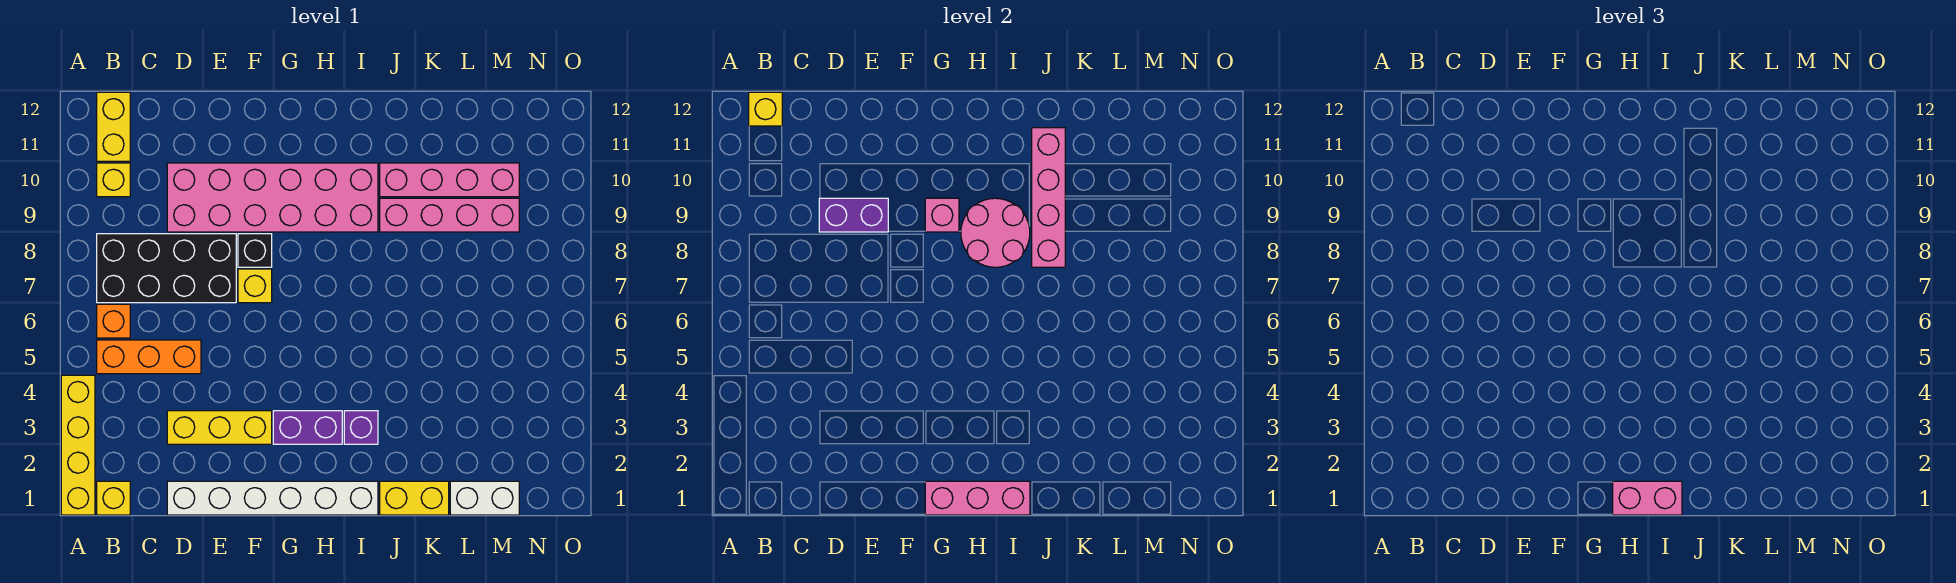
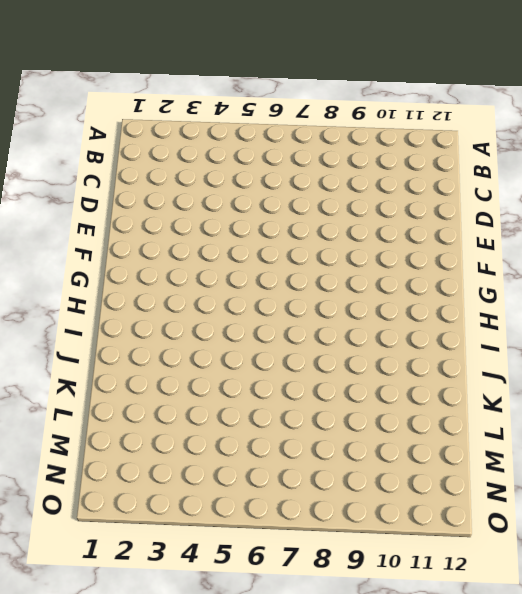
none -> yellow brick A1:A4 level 1
none -> yellow brick B1 level 1
none -> orange brick B5:D5 level 1

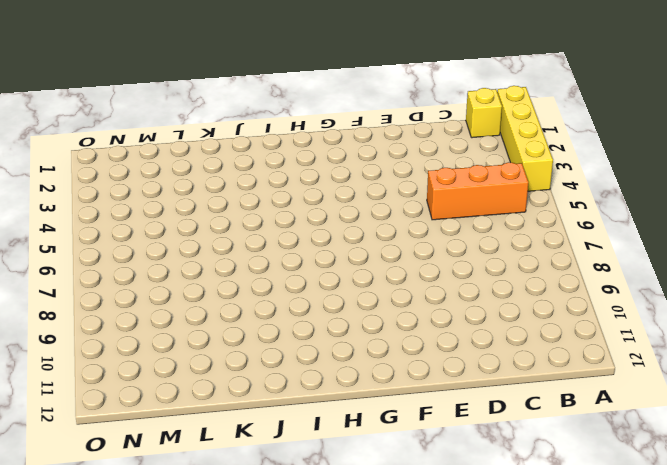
none -> orange brick B6 level 1
none -> black brick B7:E8 level 1
none -> yellow brick B10 level 1

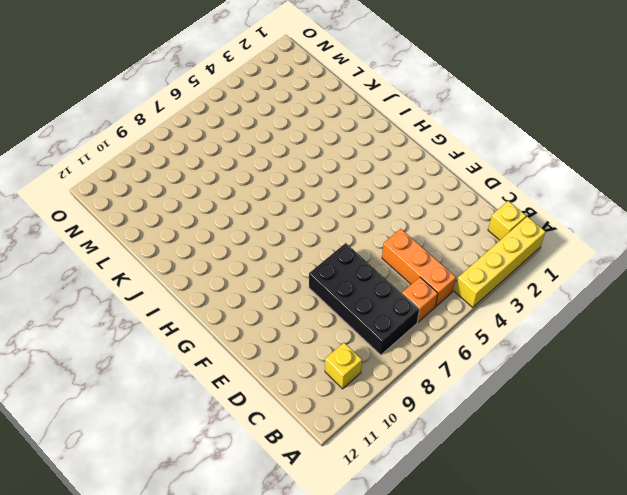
none -> yellow brick B11:B12 level 1
none -> white brick D1:I1 level 1
none -> yellow brick D3:F3 level 1

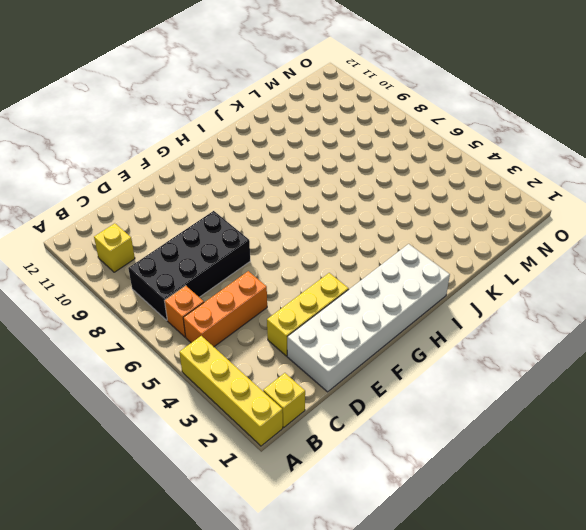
white brick D1:I2 level 1 -> white brick D1:I1 level 1
none -> yellow brick B11:B12 level 1
none -> pink brick D9:I10 level 1
none -> yellow brick F7 level 1

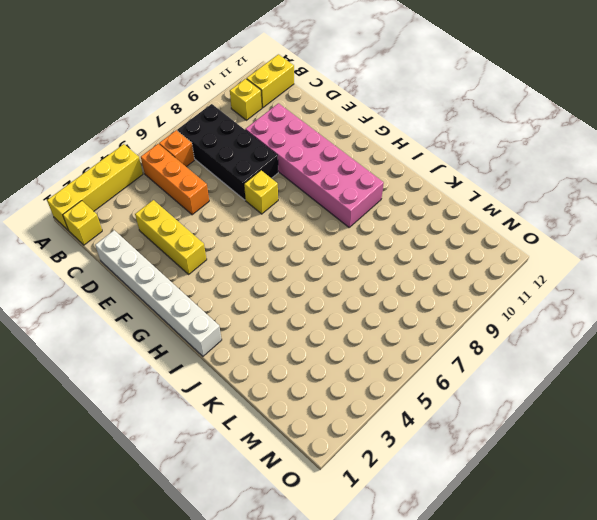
none -> black brick F8 level 1
none -> purple brick G3:H3 level 1
none -> purple brick I3 level 1

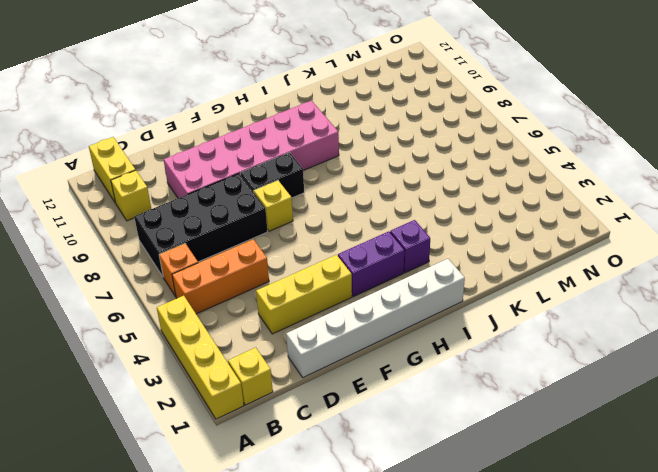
black brick F8:G8 level 1 -> black brick F8 level 1
none -> yellow brick J1:K1 level 1
none -> pink brick J9:M9 level 1
none -> pink brick J10:M10 level 1

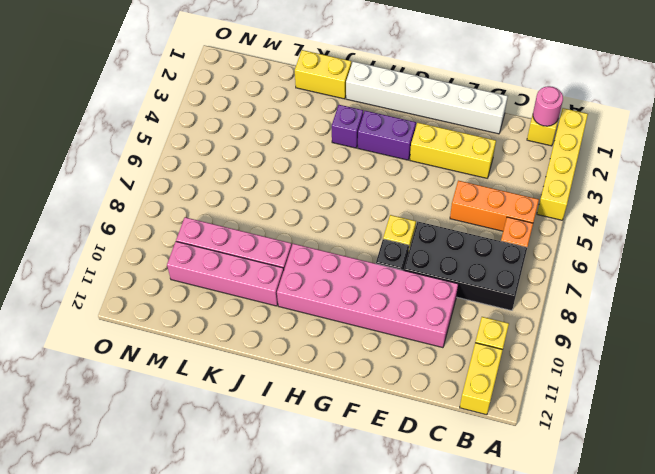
pink round brick B1 level 2 -> none
none -> white brick L1:M1 level 1
none -> yellow brick B12 level 2
none -> purple brick D9:E9 level 2

